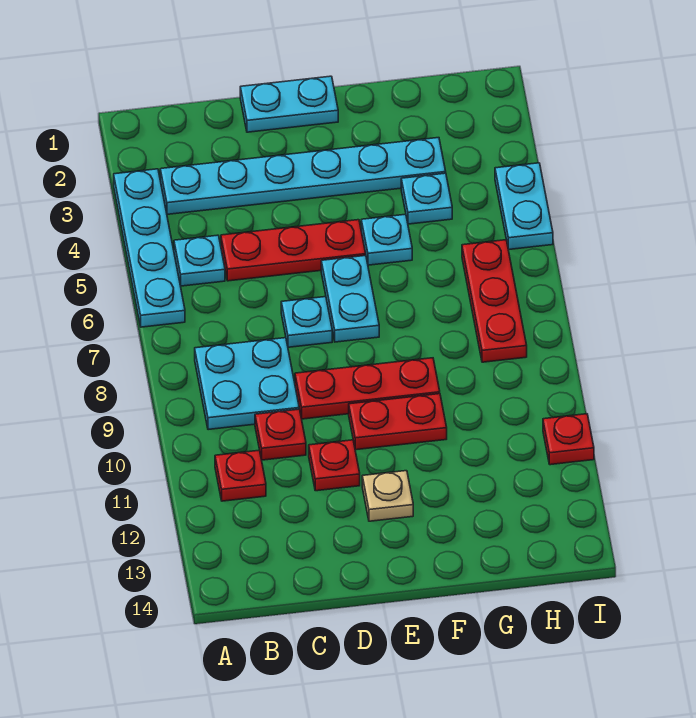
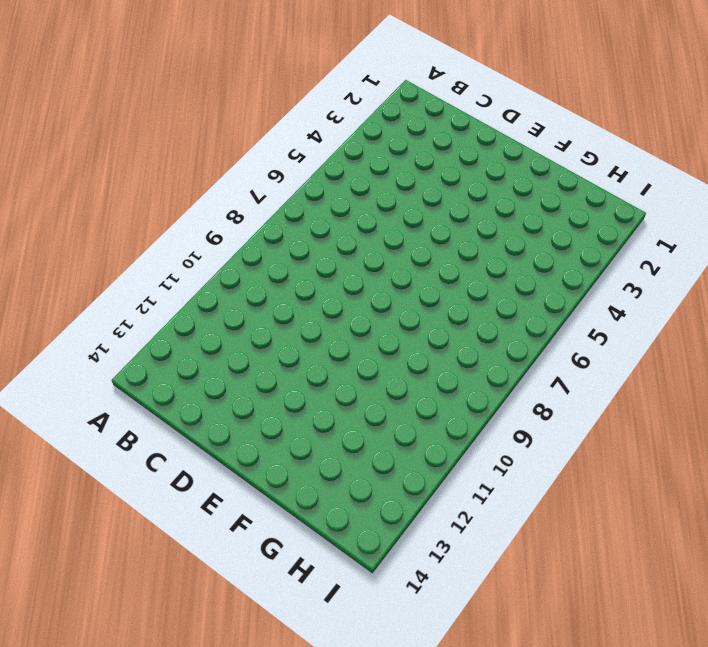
none -> cyan plate A3:A6 level 1
none -> cyan plate B3:G3 level 1
none -> cyan plate B5 level 1

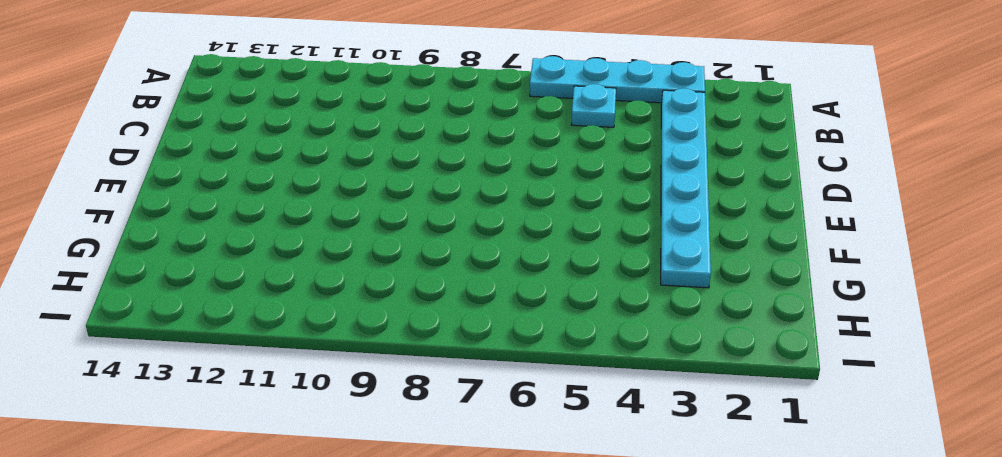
none -> cyan plate B8:C9 level 1
none -> red plate B11 level 1
none -> red plate C5:E5 level 1

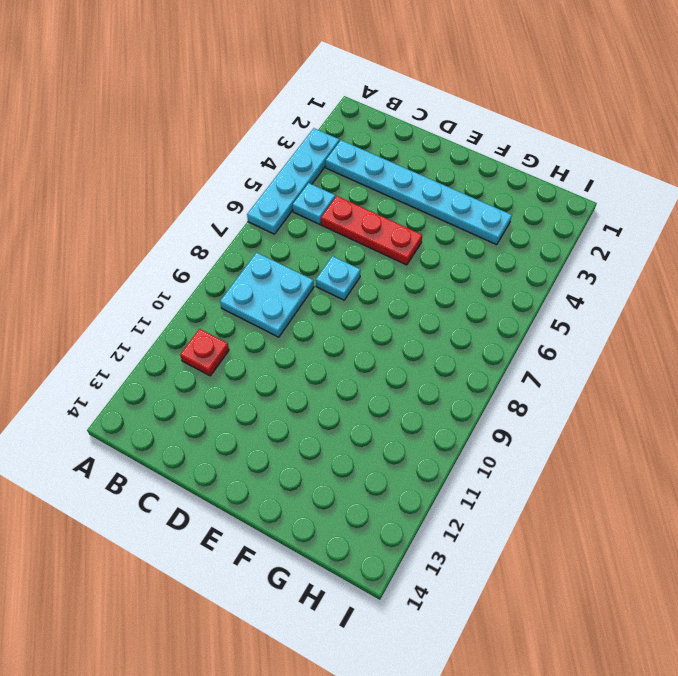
none -> red plate C10 level 1
none -> cyan plate D1:E1 level 1
none -> red plate D9:F9 level 1

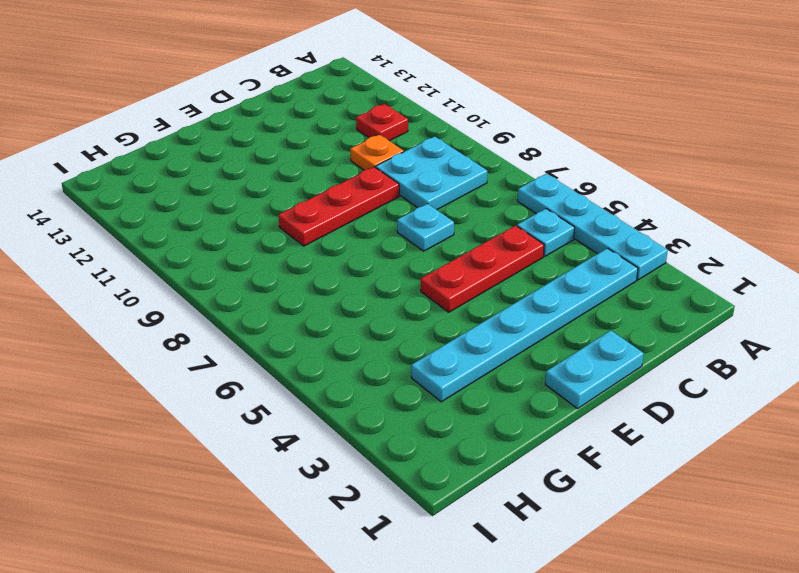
orange plate C10 level 1 -> red plate C10 level 1
none -> red plate D11 level 1
none -> cyan plate E6:E7 level 1
none -> red plate E10:F10 level 1

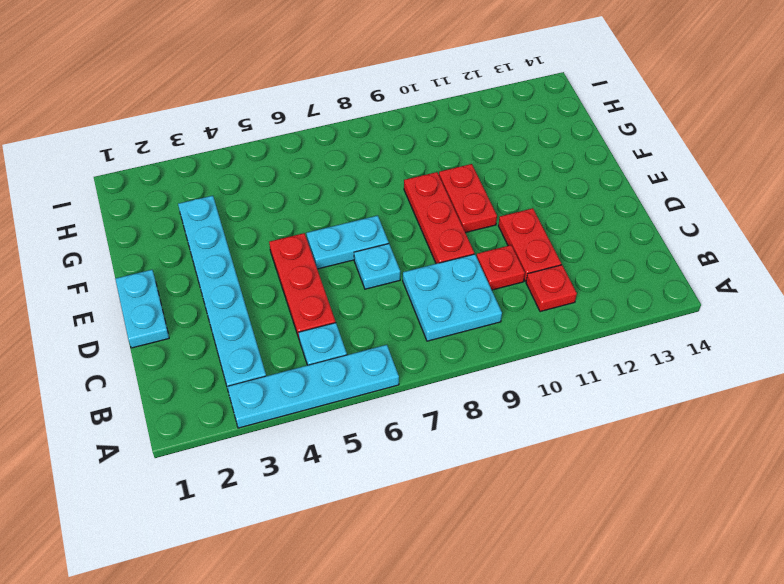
red plate C11:D11 level 1 -> red plate D11 level 1
none -> tan plate E12 level 1
none -> cyan plate F5 level 1
none -> cyan plate G4 level 1

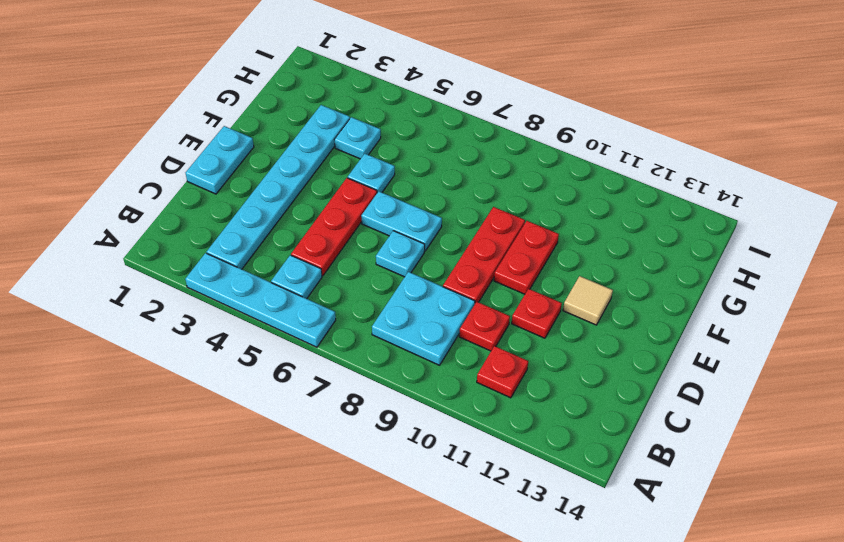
tan tile E12 level 1 -> tan plate E12 level 1
none -> red plate H6:H8 level 1
none -> cyan plate I4:I5 level 1
none -> red plate I11 level 1

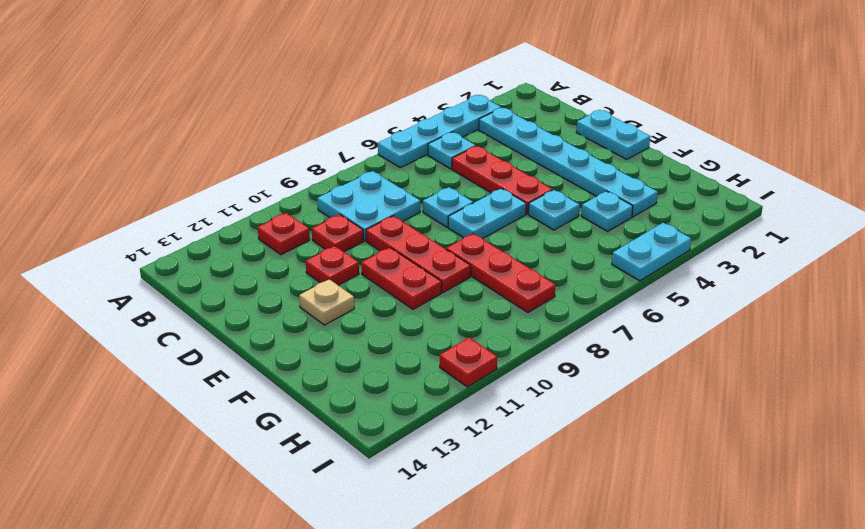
red plate F8:H8 level 1 -> red plate H6:H8 level 1

